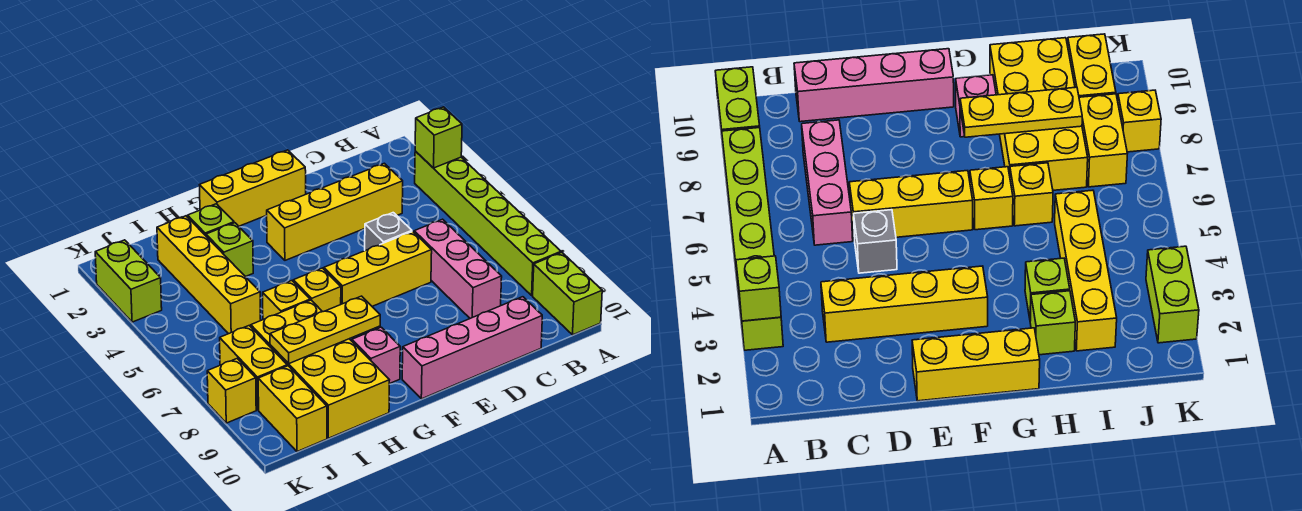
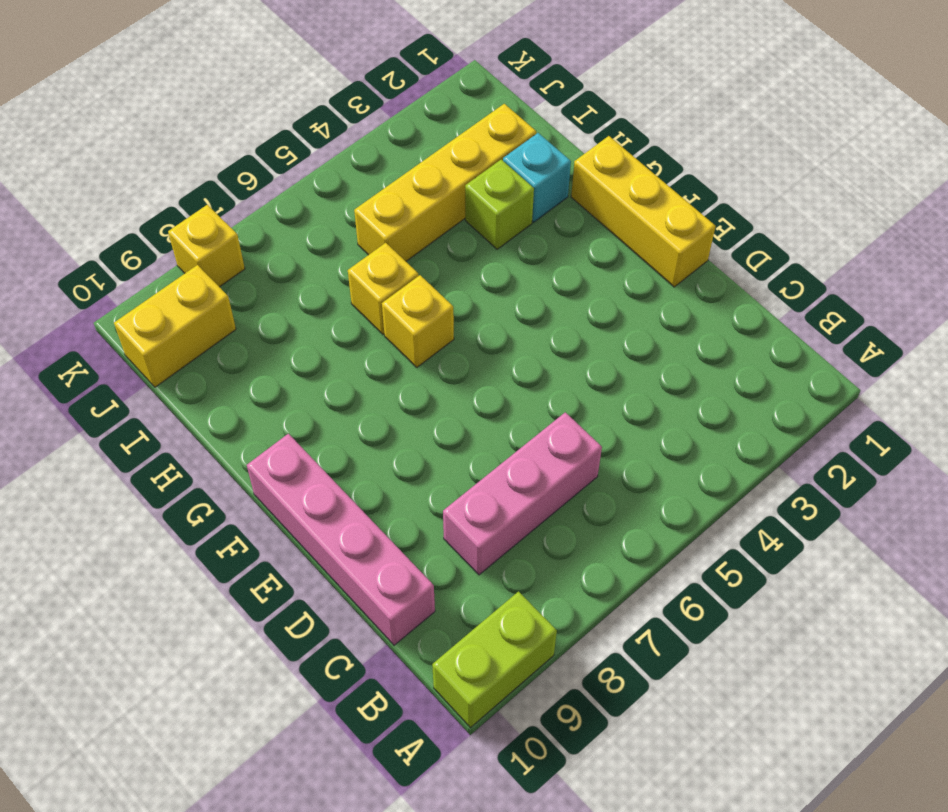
cyan brick H2 level 1 -> lime brick H2 level 1
none -> lime brick A3:A8 level 1
none -> yellow brick C3:F3 level 1
none -> grey brick D5 level 1

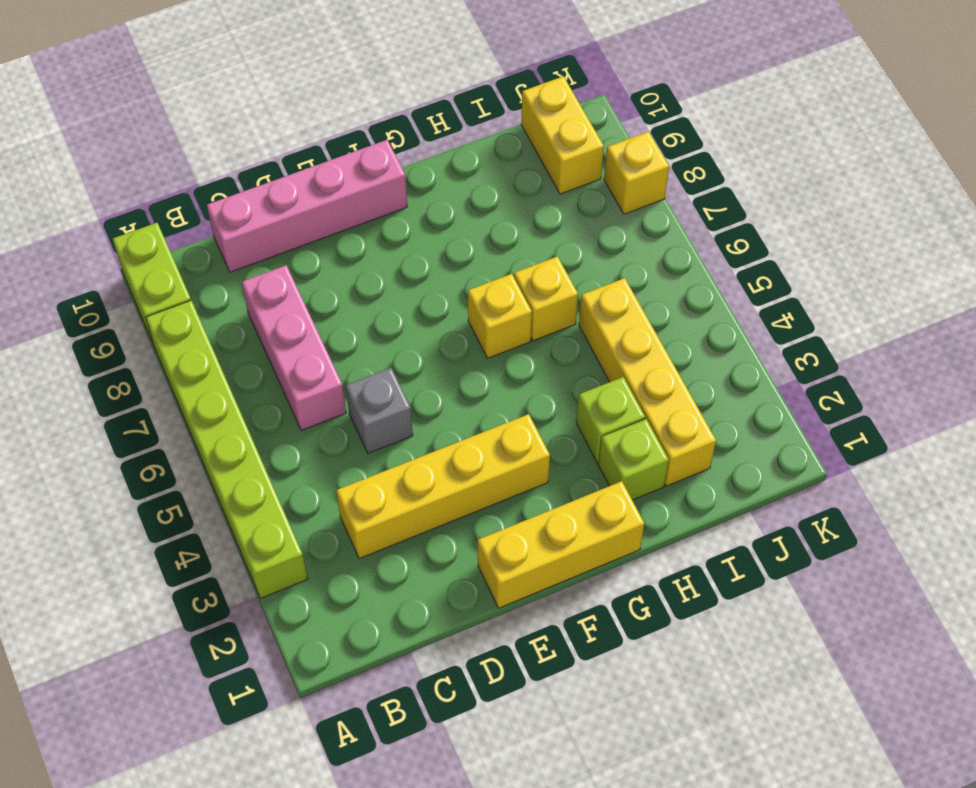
none -> yellow brick D6:F6 level 1
none -> pink brick G9 level 1
none -> yellow brick H7:I10 level 1

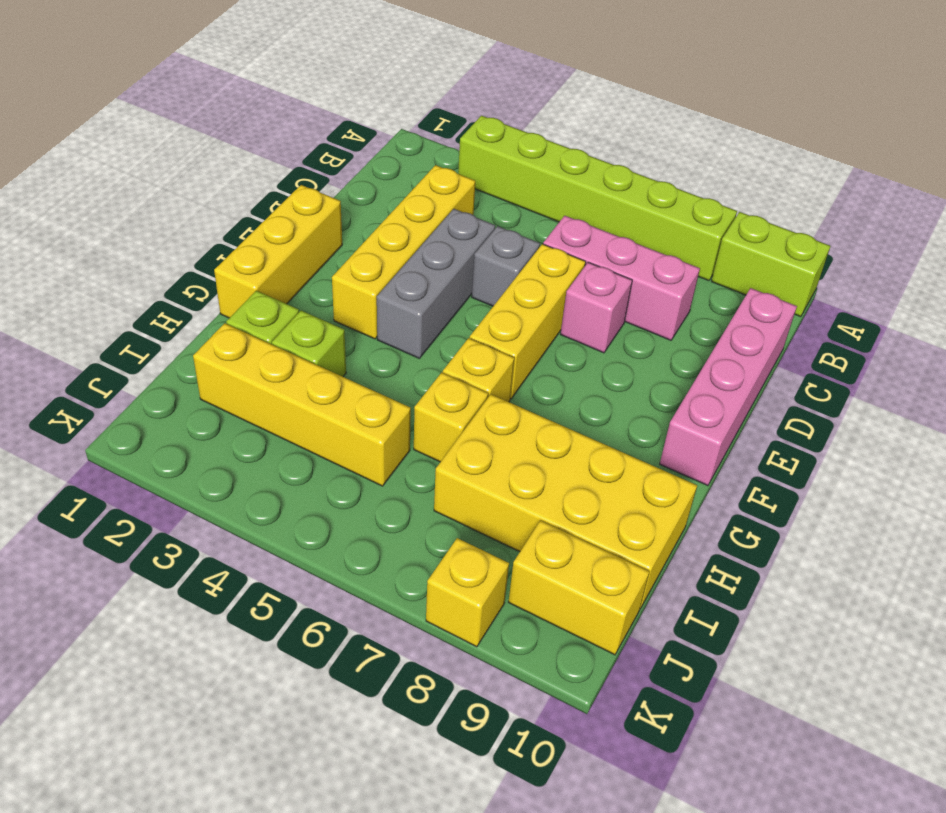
grey brick D4:F4 level 1 -> none
pink brick D7 level 1 -> pink brick G9 level 1
none -> yellow brick J7:J8 level 1
none -> lime brick K2:K3 level 1
none -> lime brick A3 level 2

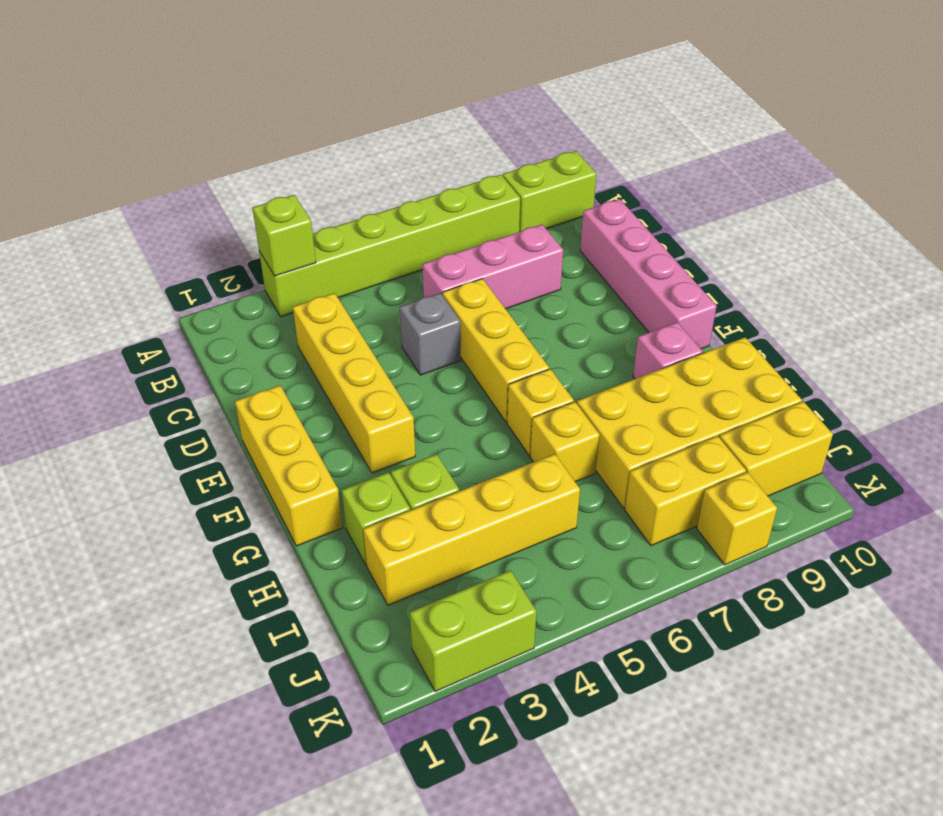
none -> yellow plate G8:I8 level 2

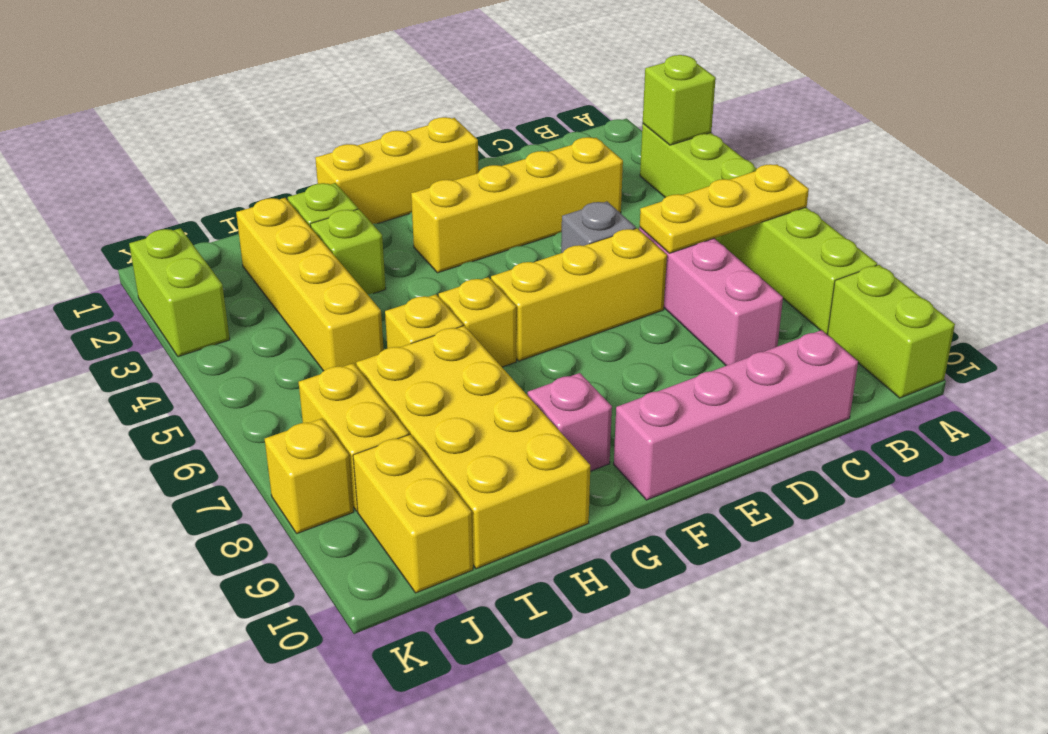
yellow plate A6:C6 level 2 -> yellow plate G8:I8 level 2

